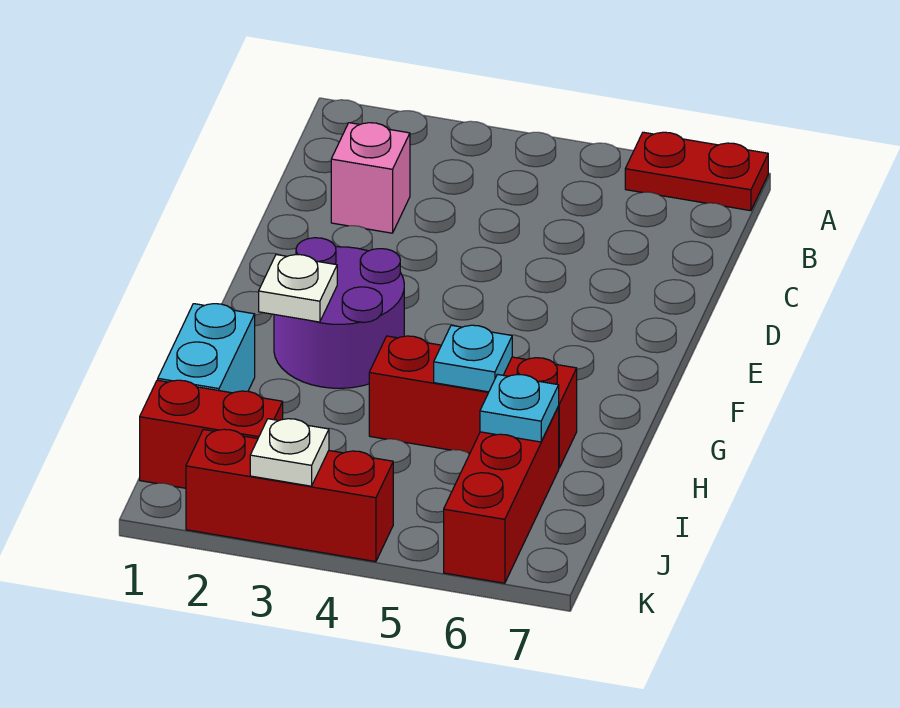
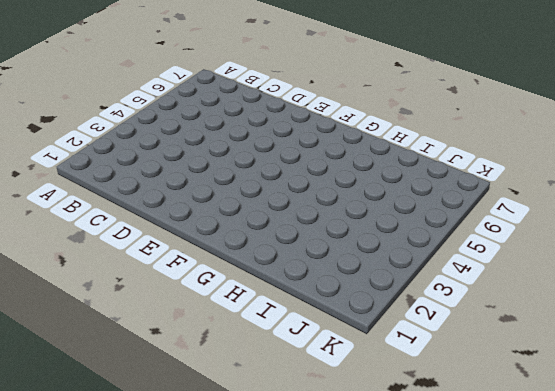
none -> red plate A6:A7 level 1
none -> pink brick C2 level 1
none -> purple round brick F2:G3 level 1

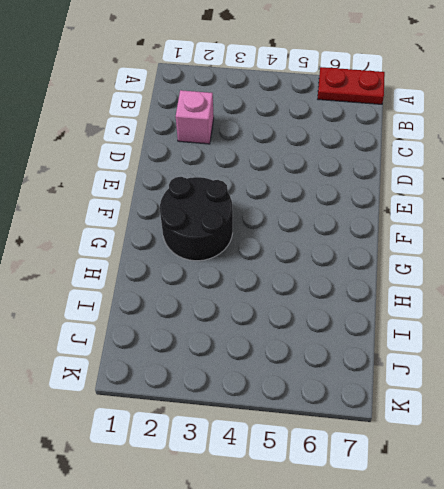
black round brick F2:G3 level 1 -> purple round brick F2:G3 level 1
none -> cyan brick H1:I1 level 1
none -> red brick H4:H6 level 1
none -> red brick I6:K6 level 1

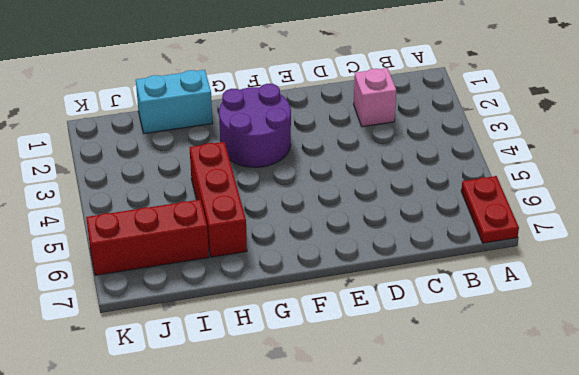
none -> red brick J1:J2 level 1
none -> red brick K2:K4 level 1
none -> white plate G2 level 2

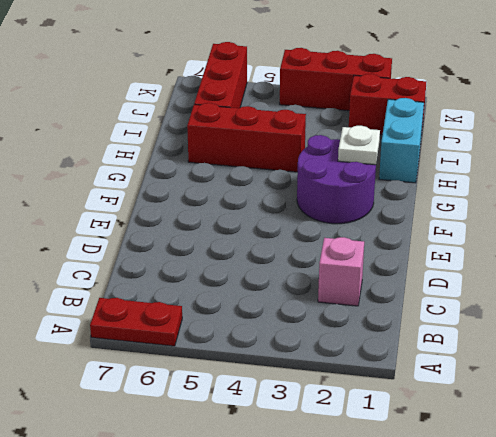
none -> cyan plate H5 level 2
none -> cyan plate I6 level 2
none -> white plate K3 level 2

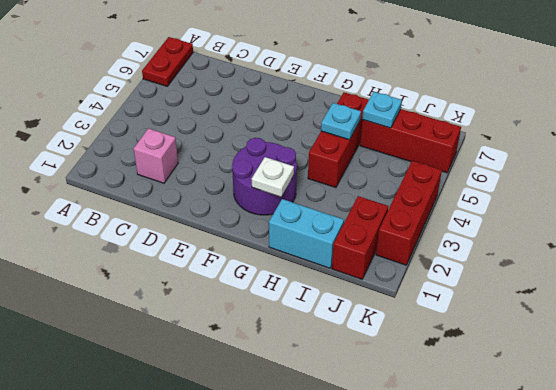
none -> white plate K3 level 2

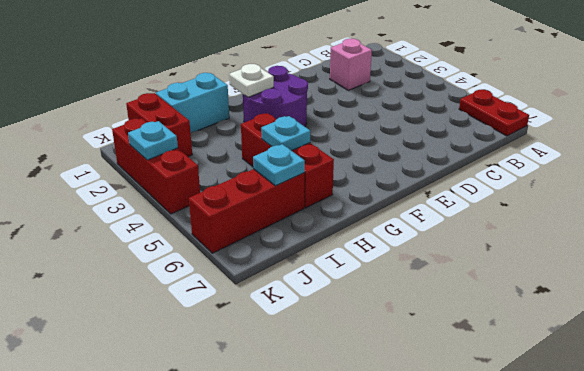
cyan plate K3 level 2 -> white plate K3 level 2

